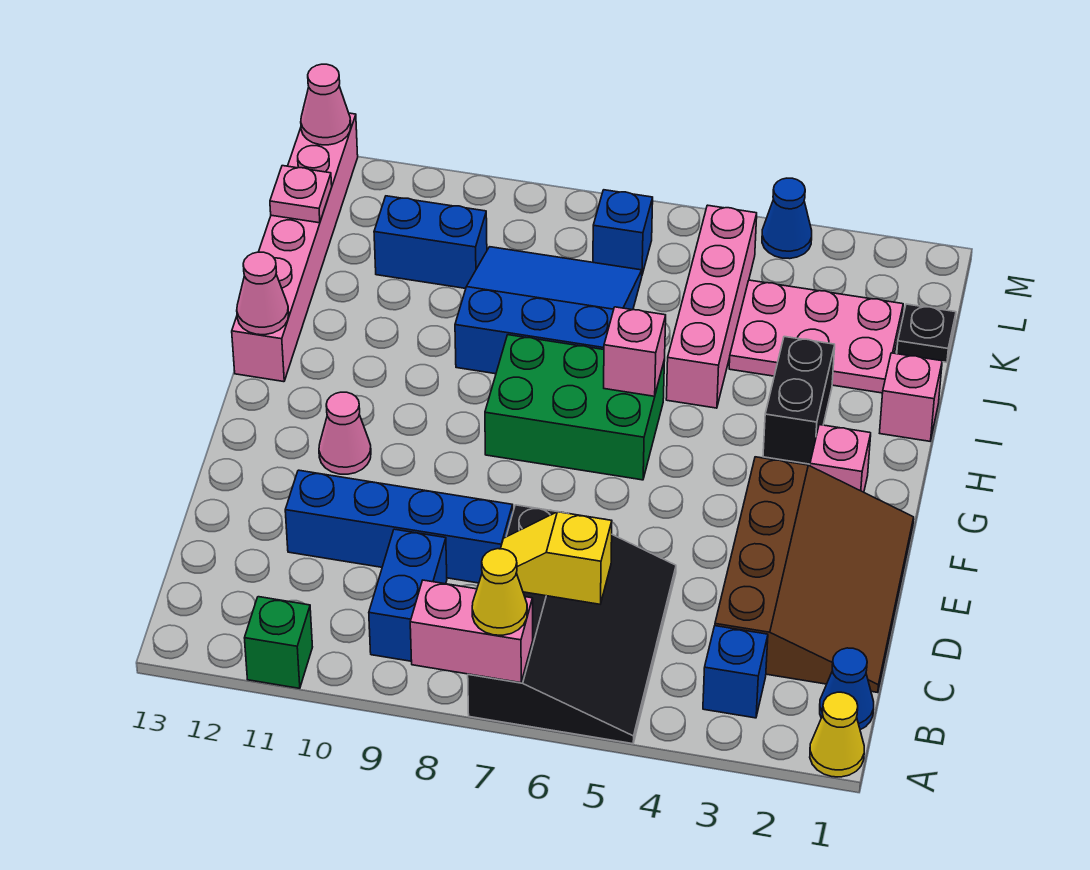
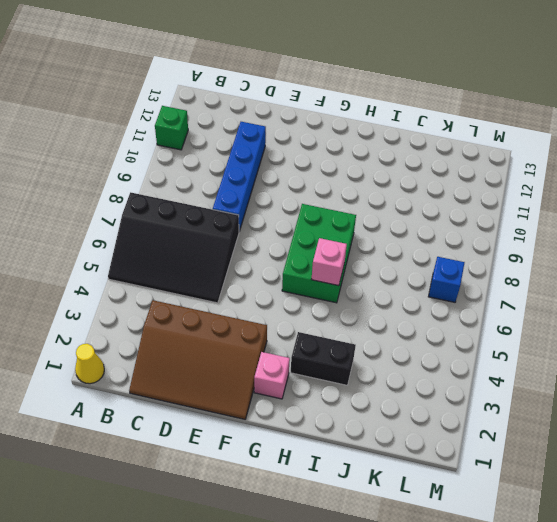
none -> blue cone B1 level 1
none -> blue brick B3 level 1
none -> blue brick B9:C9 level 1

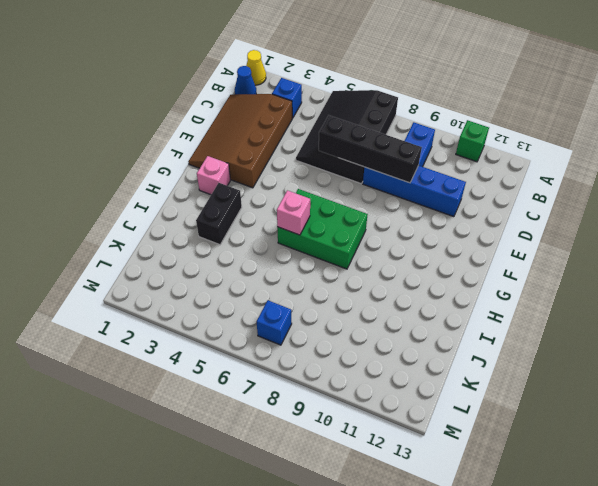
black brick D6:D9 level 2 -> none
none -> pink cone F11 level 1
none -> pink brick H13:M13 level 1
none -> pink brick I1 level 1

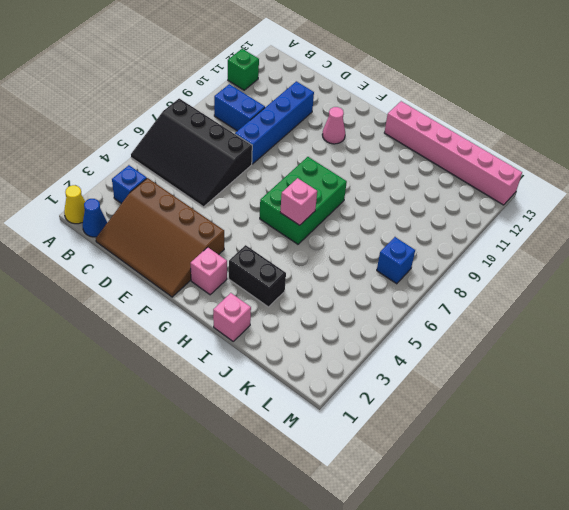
none -> pink brick I5:L5 level 1
none -> blue slope I7:K9 level 1 top I
none -> pink plate J2:K4 level 1

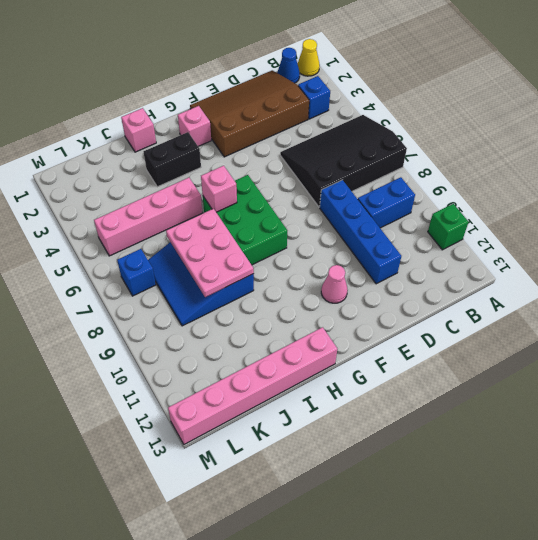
pink plate I7:J9 level 2 -> pink plate J2:K4 level 1
none -> black plate K1 level 1
none -> blue brick K10:K11 level 1
none -> blue cone M4 level 1

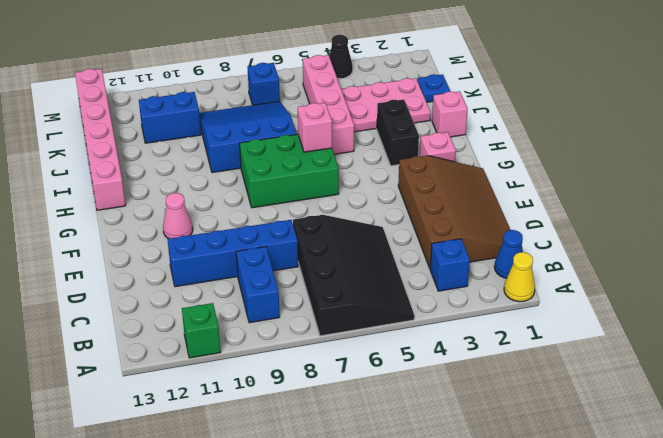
blue plate K1 level 1 -> black plate K1 level 1
black cone M4 level 1 -> blue cone M4 level 1
none -> pink brick A7:A8 level 2
none -> yellow slope C6:C7 level 2 top 6
none -> pink cone H13 level 2

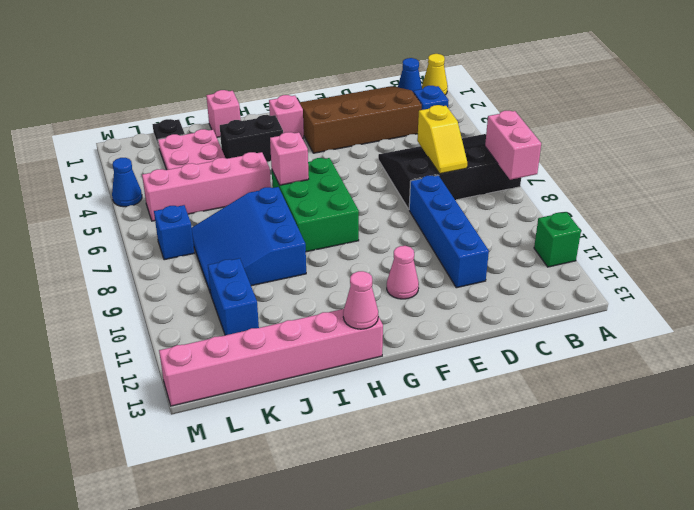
none -> blue brick B9:C9 level 1
none -> pink plate K13 level 2
none -> pink cone M13 level 2

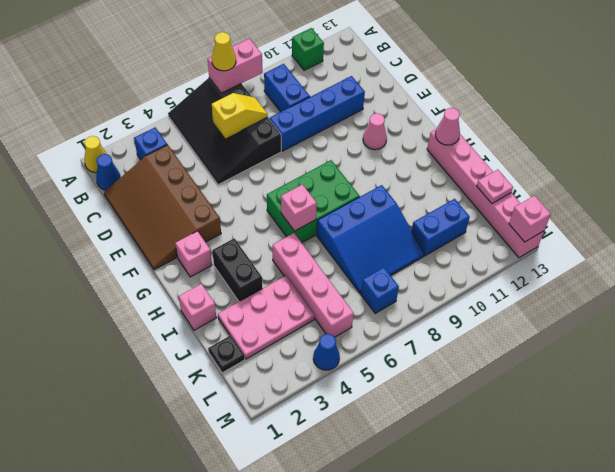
pink brick M13 level 2 -> pink cone M13 level 2

